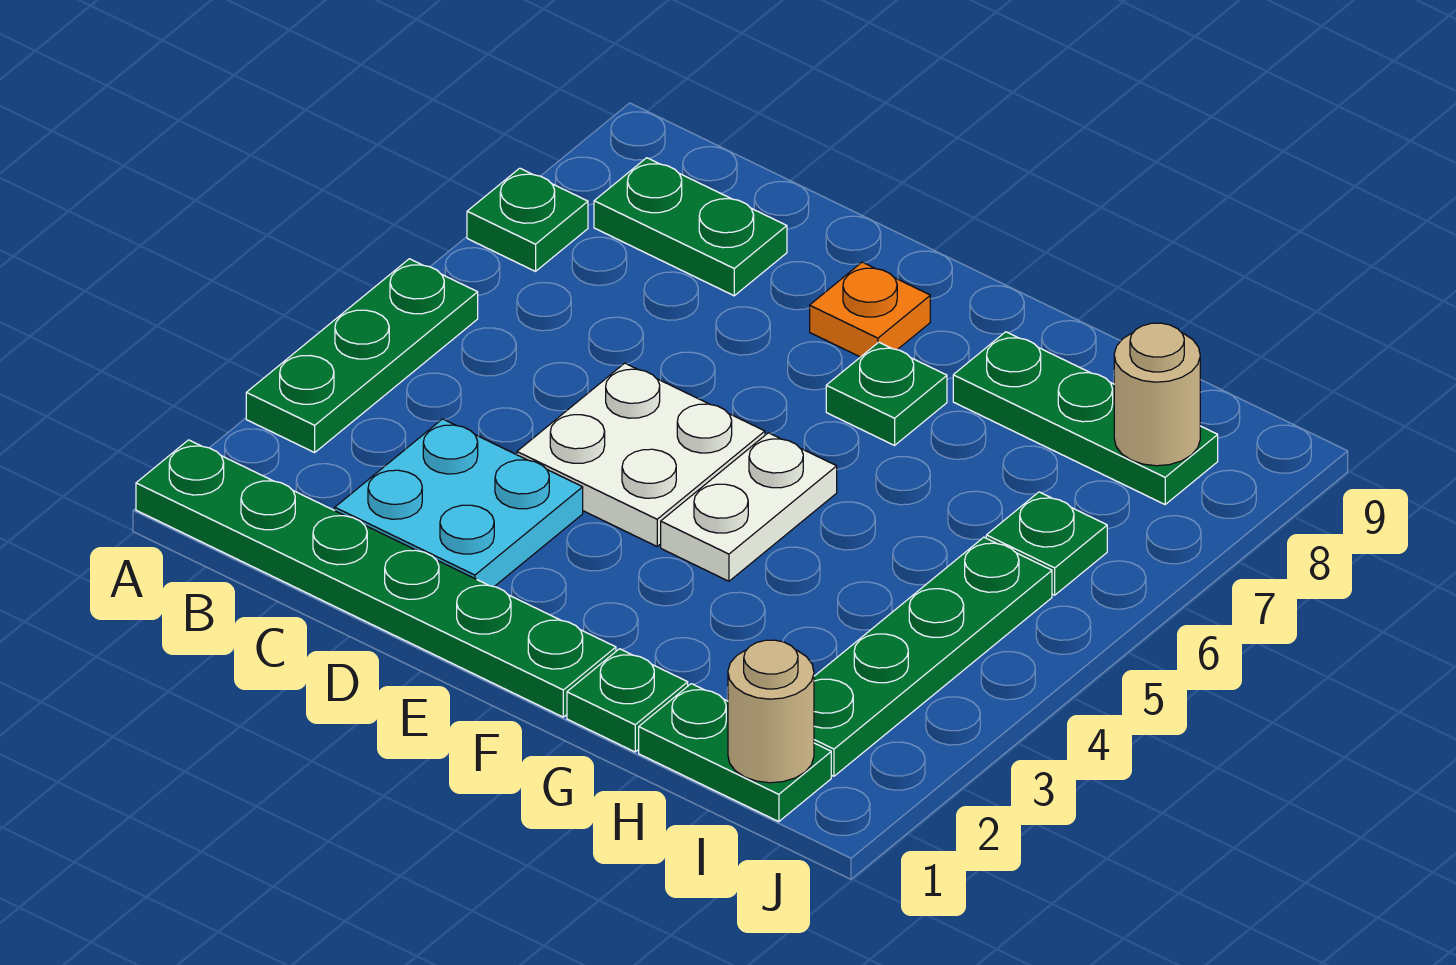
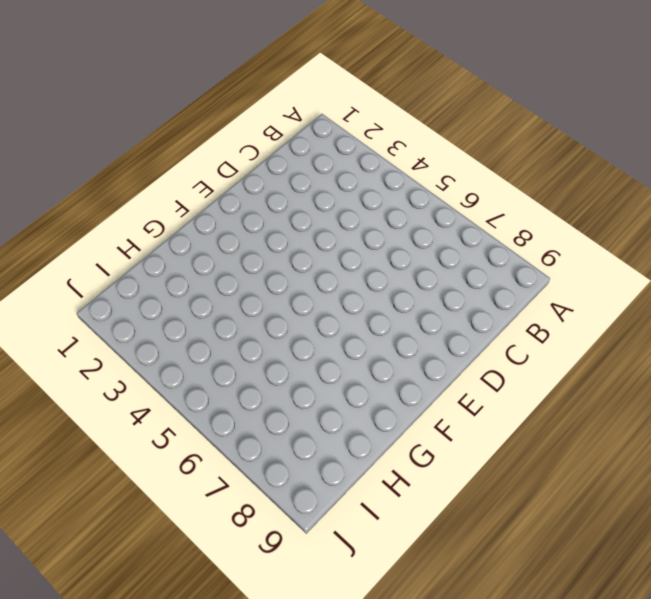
none -> green plate A1:F1 level 1
none -> green plate A3:A5 level 1
none -> green plate A7 level 1

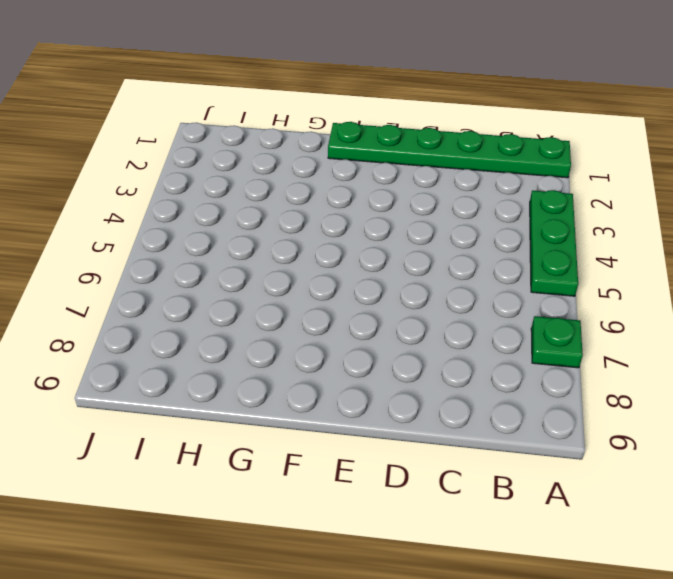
none -> green plate B8:C8 level 1
none -> cyan plate C2:D3 level 1
none -> white plate D4:E5 level 1

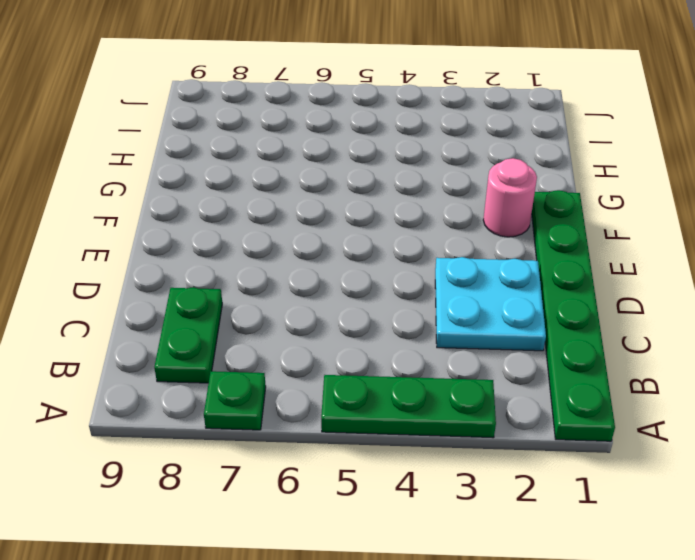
pink round brick F2 level 1 -> none
none -> white plate D4:E5 level 1
none -> orange plate E8 level 1
none -> white plate F4:F5 level 1

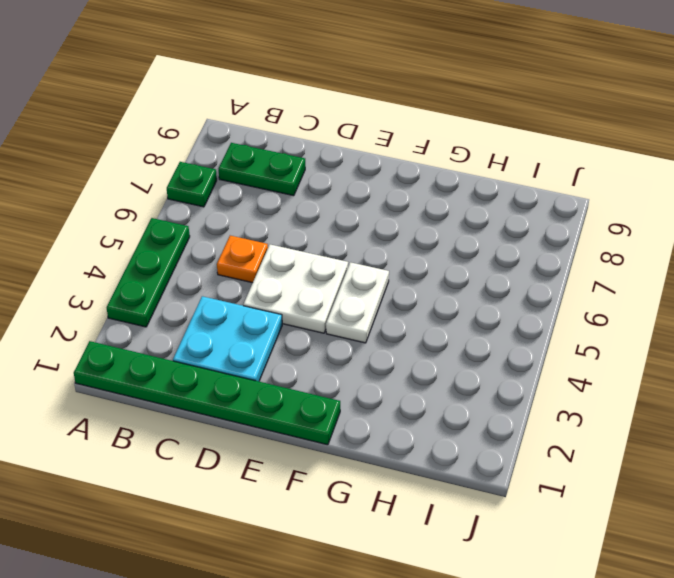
orange plate C5 level 1 -> orange plate E8 level 1
none -> green plate F7 level 1
none -> green plate G1 level 1
none -> green plate G8:I8 level 1

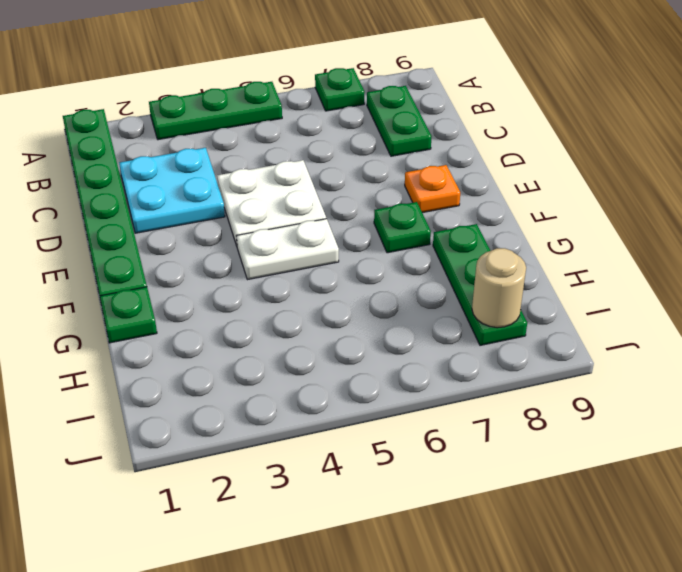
none -> green plate H1:I1 level 1
none -> green plate I2:I5 level 1
none -> green plate I6 level 1

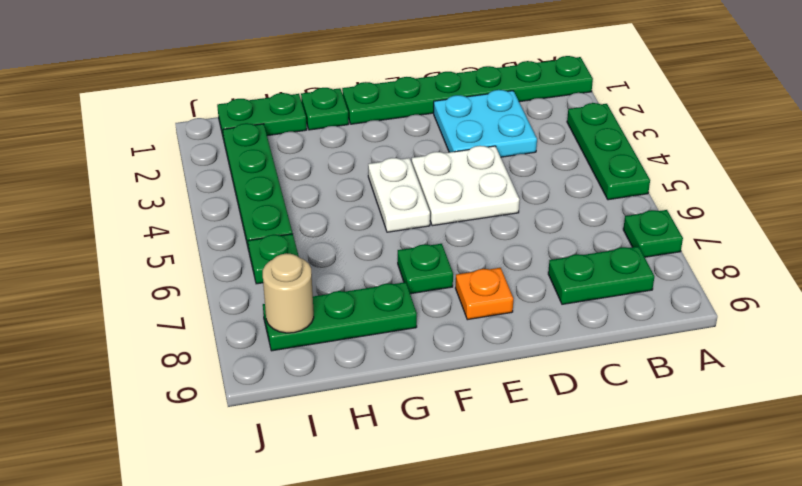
none -> tan round brick I1 level 2

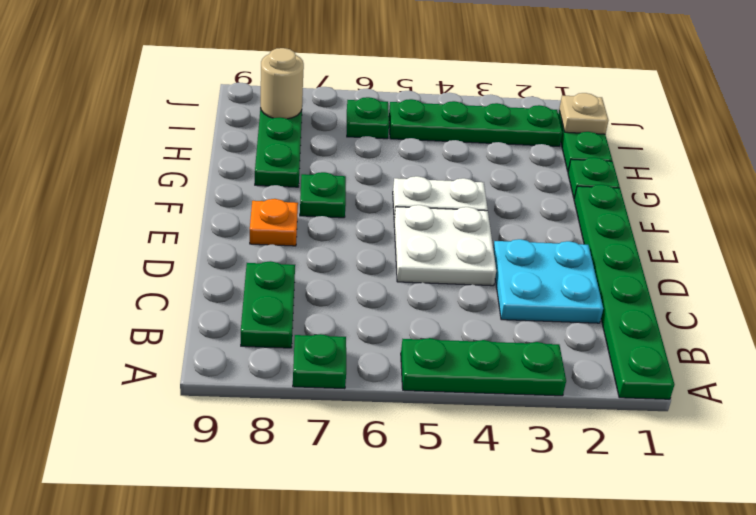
tan plate I1 level 2 -> tan round brick I1 level 2

